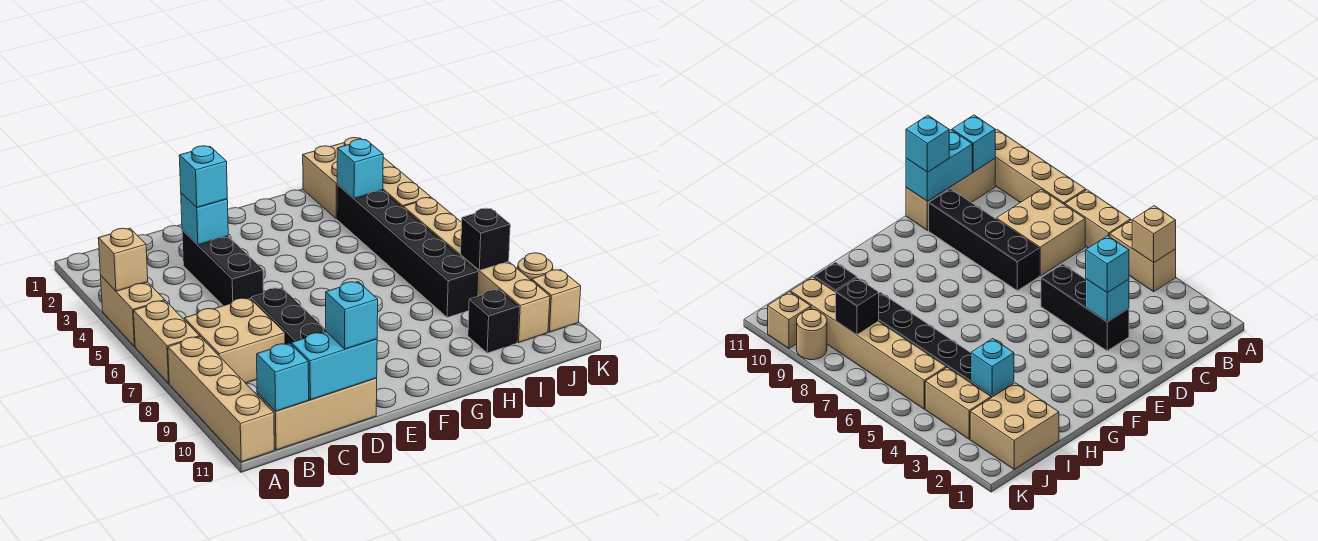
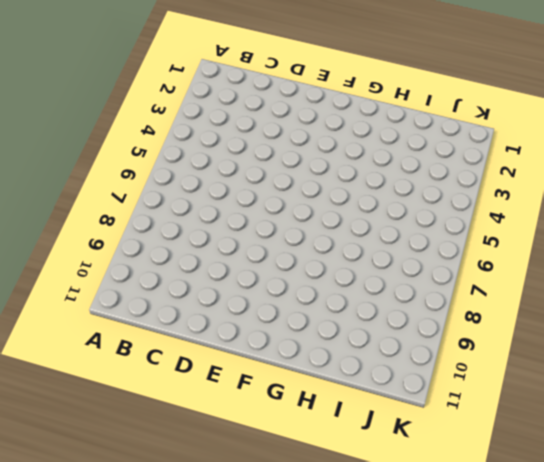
none -> tan brick A4:A5 level 1
none -> tan brick A6:A7 level 1
none -> tan brick A8:A11 level 1

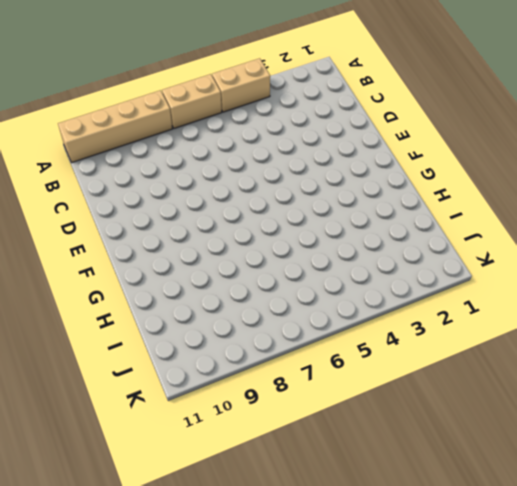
none -> tan brick B7:C8 level 1
none -> tan brick B11:D11 level 1
none -> black brick D3:D5 level 1

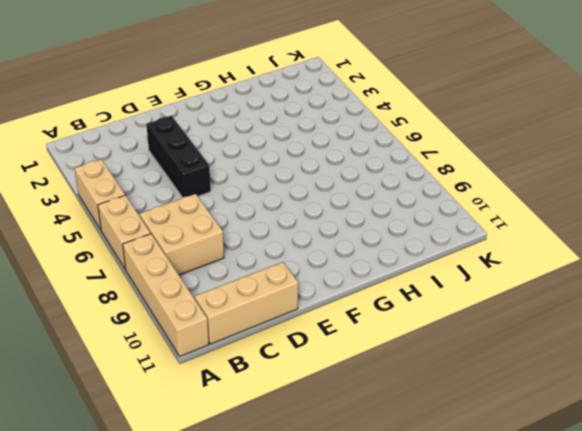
none -> black brick D7:D10 level 1
none -> tan brick I1:J2 level 1
none -> black brick I3:I8 level 1

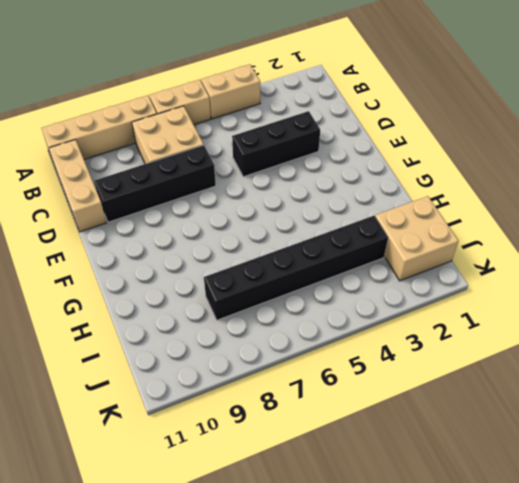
none -> black brick I10 level 1
none -> tan brick J3:J4 level 1
none -> tan brick J5:J10 level 1

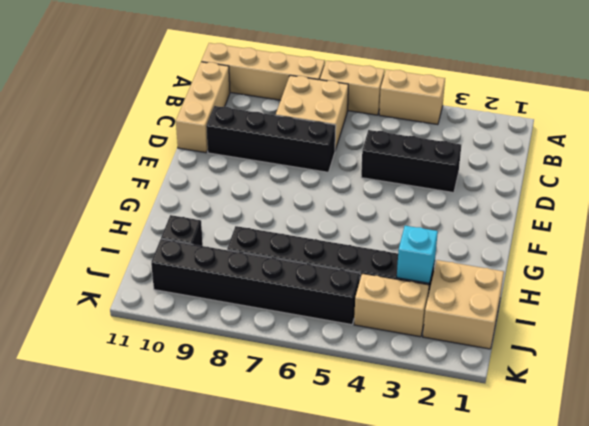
black brick J5:J10 level 1 -> tan brick J5:J10 level 1
none -> tan round brick K9 level 1
none -> tan brick K10 level 1
none -> tan brick A4 level 2

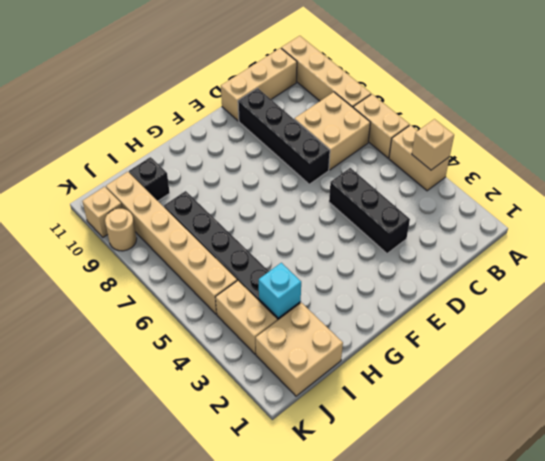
none -> cyan brick B11 level 2
none -> cyan brick C11:D11 level 2
none -> cyan brick D3 level 2

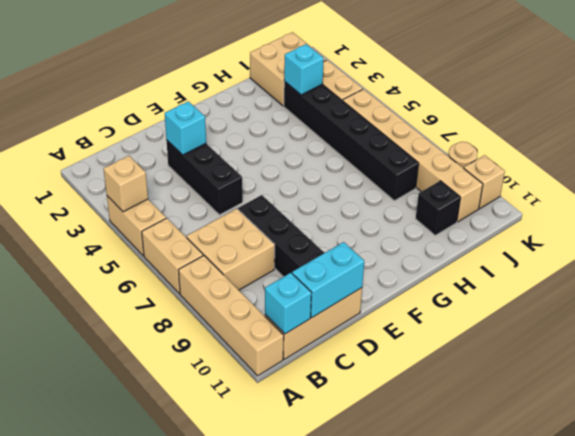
none -> black brick J8 level 2
none -> cyan brick D3 level 3
none -> cyan brick D11 level 3

